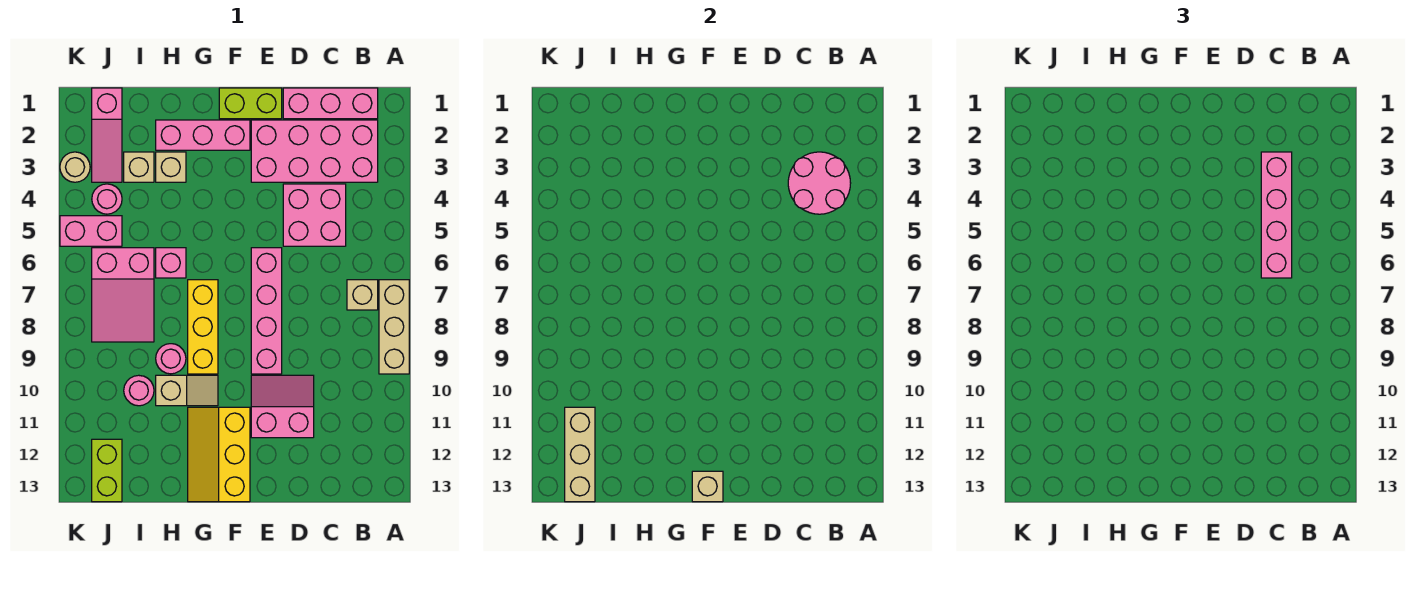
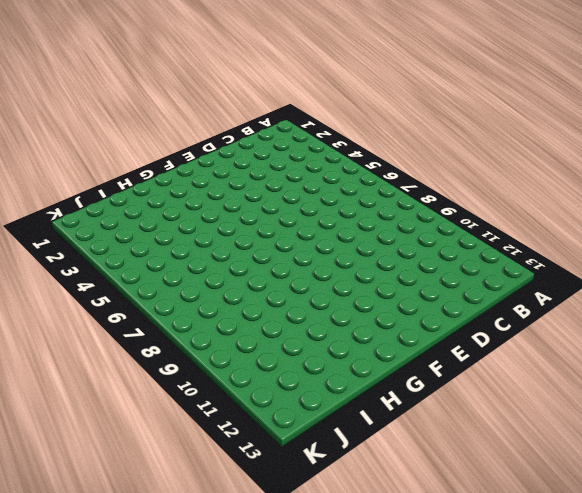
none -> tan brick A7:A9 level 1
none -> pink brick B1:D1 level 1
none -> pink brick B2:E3 level 1

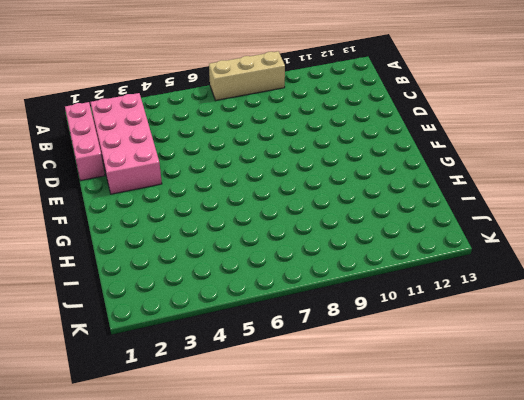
none -> tan brick B7 level 1
none -> pink brick C4:D5 level 1
none -> pink slope D10:E11 level 1 top 11

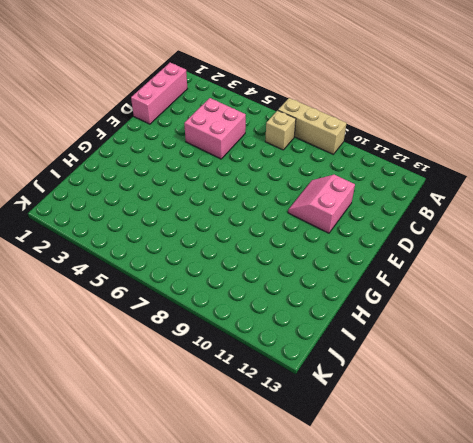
none -> pink brick B2:E3 level 1
none -> lime brick E1:F1 level 1
none -> pink brick E6:E9 level 1

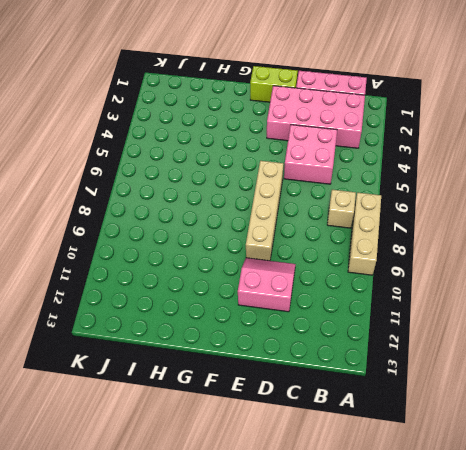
tan brick E6:E9 level 1 -> pink brick E6:E9 level 1
none -> pink brick F2:H2 level 1
none -> yellow slope F11:G13 level 1 top F
none -> yellow brick G7:G9 level 1

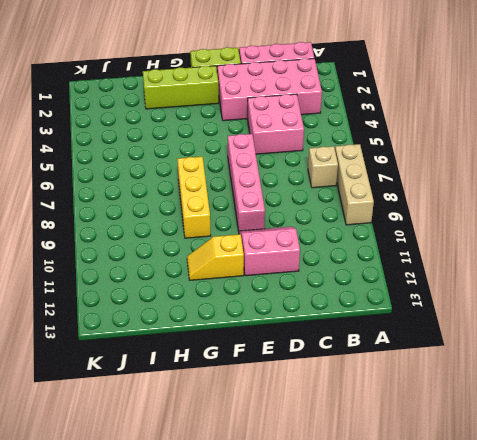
lime brick F2:H2 level 1 -> pink brick F2:H2 level 1
yellow slope F11:G11 level 1 top F -> yellow slope F11:G13 level 1 top F
none -> tan slope G10:H10 level 1 top H
none -> tan brick H3 level 1
none -> pink brick H6 level 1

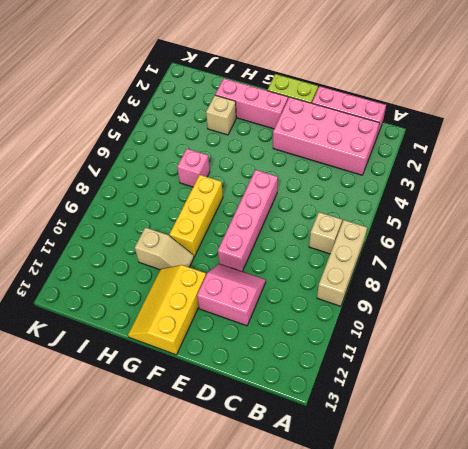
none -> pink brick C4:D5 level 1
none -> pink round brick H9 level 1
none -> tan brick I3 level 1

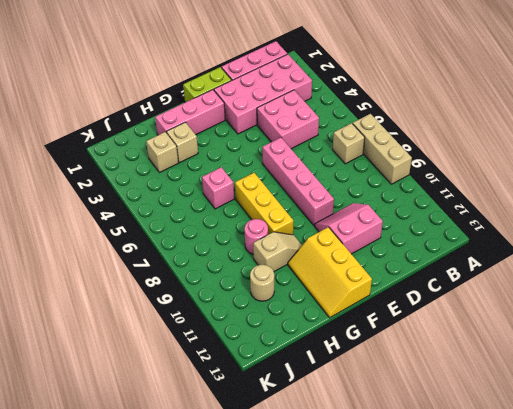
tan round brick I11 level 1 -> tan round brick K3 level 1
none -> pink slope I6:J8 level 1 top 6
none -> pink round brick I10 level 1
none -> pink slope J1:J3 level 1 top 1

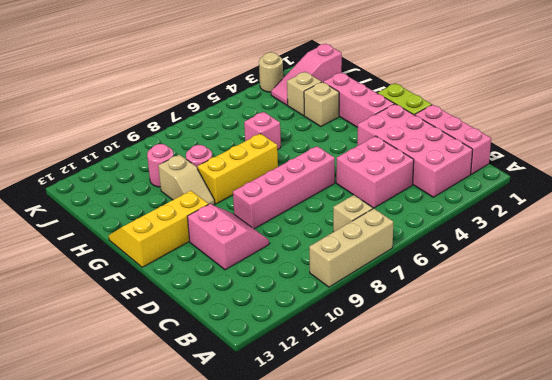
none -> pink slope I6:J8 level 1 top 6
none -> pink round brick J4 level 1
none -> pink brick J5:K5 level 1

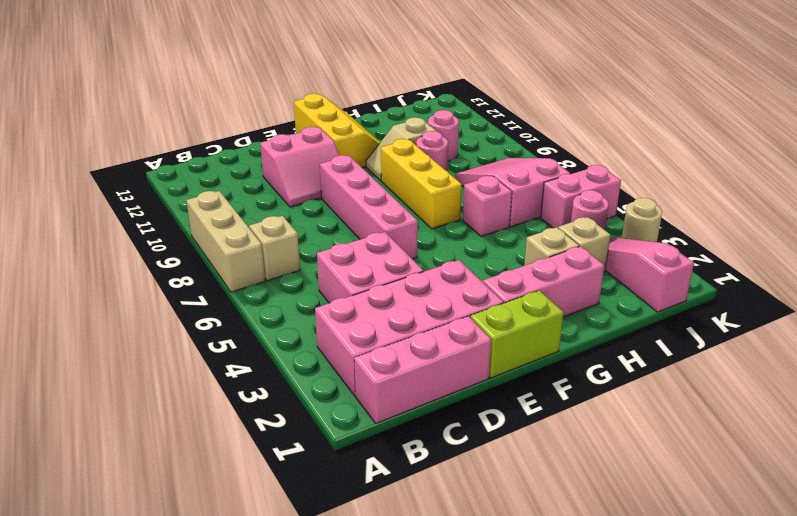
none -> lime brick J12:J13 level 1
none -> pink round brick B3:C4 level 2
none -> tan brick F13 level 2

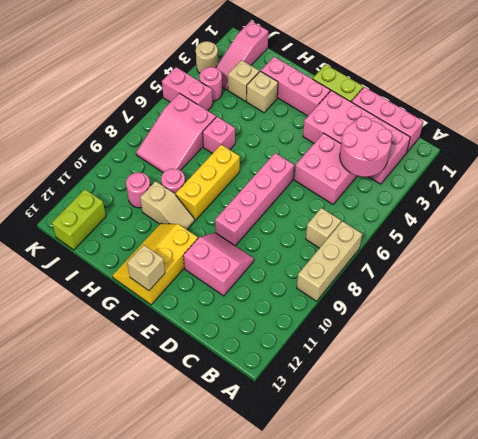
none -> tan brick J11:J13 level 2
none -> pink brick C3:C6 level 3

